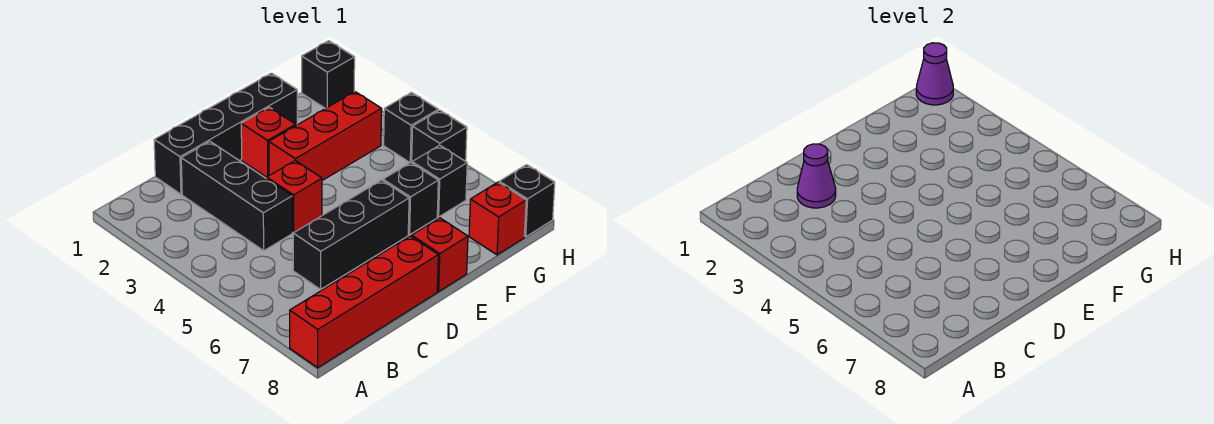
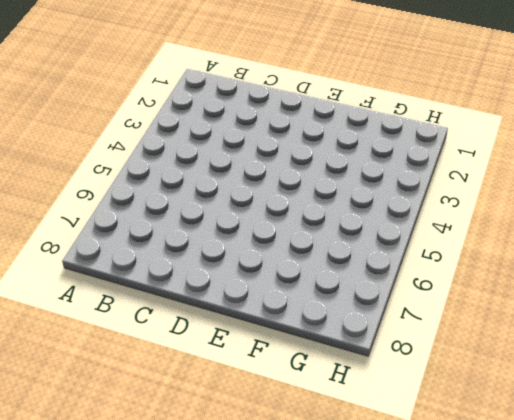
none -> red brick A8:D8 level 1
none -> black brick C1:F1 level 1
none -> black brick C2:C4 level 1

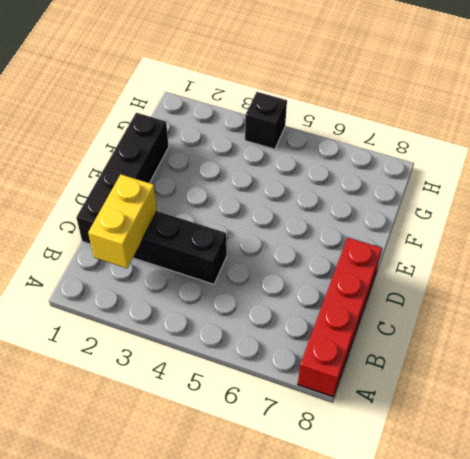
yellow brick B2:C2 level 2 -> purple cone C2 level 2
none -> black brick C6:E6 level 1
none -> red brick D4 level 1
none -> red brick E2 level 1

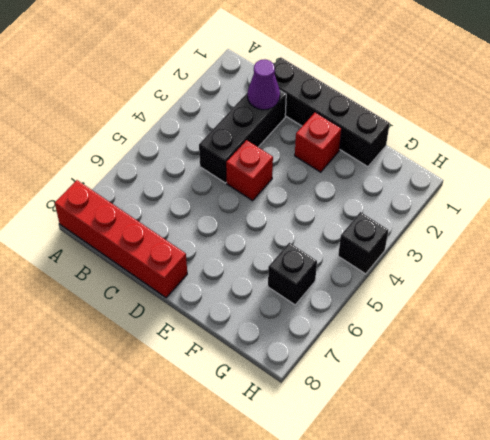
none -> black brick C6:E6 level 1
none -> red brick E3:G3 level 1
none -> red brick E8 level 1

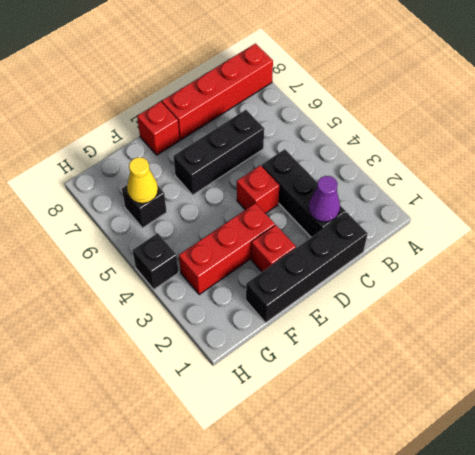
yellow cone G6 level 2 -> none
none -> black brick F6 level 1
none -> red brick G8 level 1
none -> black brick H1 level 1

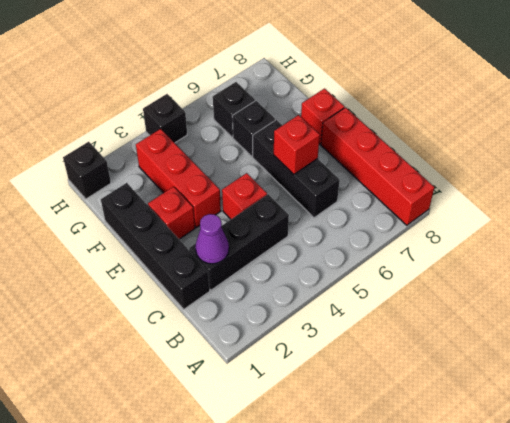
red brick D6 level 2 -> red brick G8 level 1
none -> black brick H5 level 1
none -> black brick H8 level 1
none -> purple cone H1 level 2

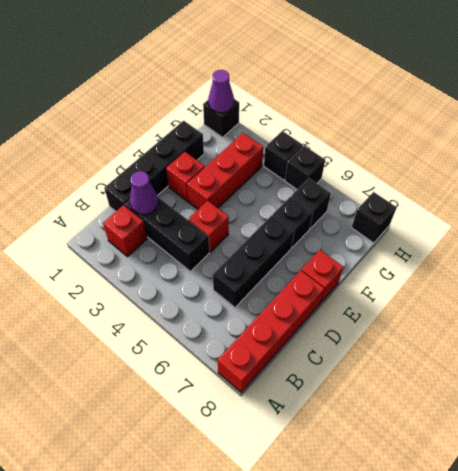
red brick B2 level 1 -> red brick G8 level 1

